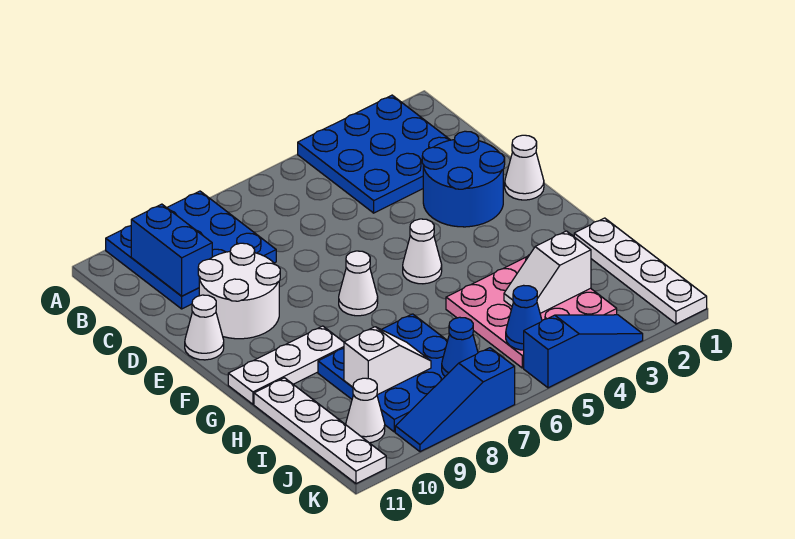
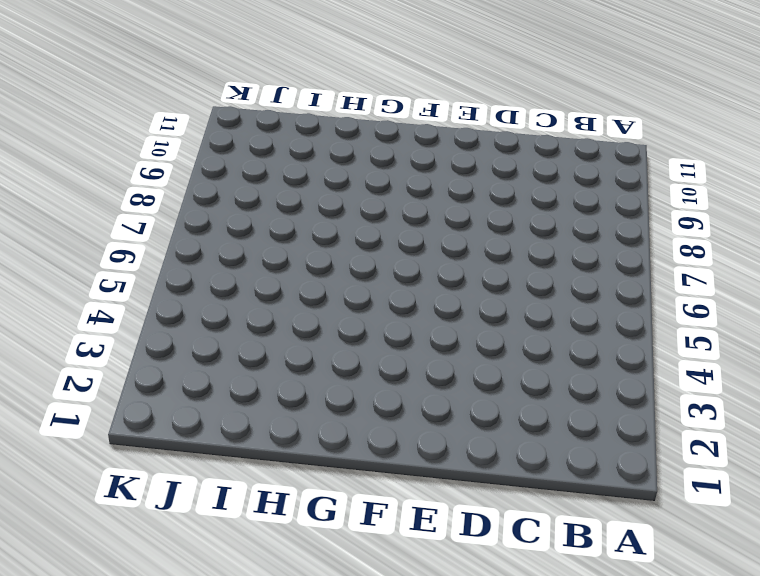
none -> blue plate A2:C4 level 1
none -> blue plate A8:C10 level 1
none -> blue round brick D2:E3 level 1

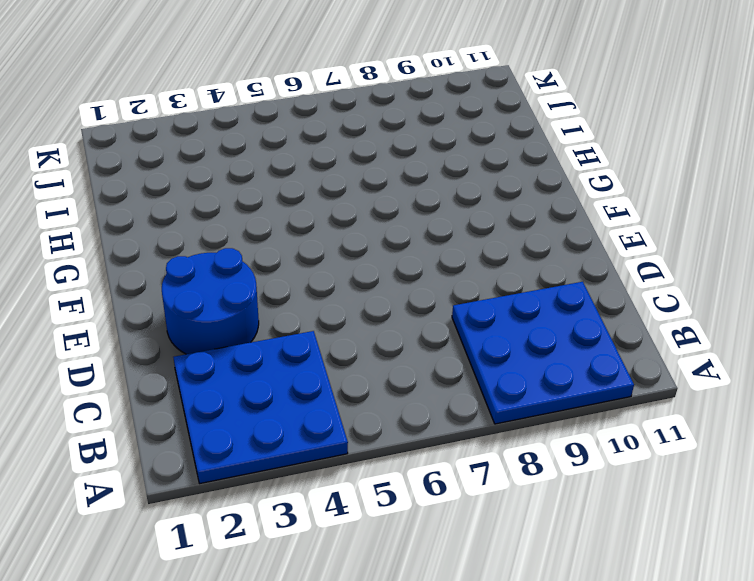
none -> white round brick D9:E10 level 1
none -> white cone E1 level 1
none -> white cone E11 level 1

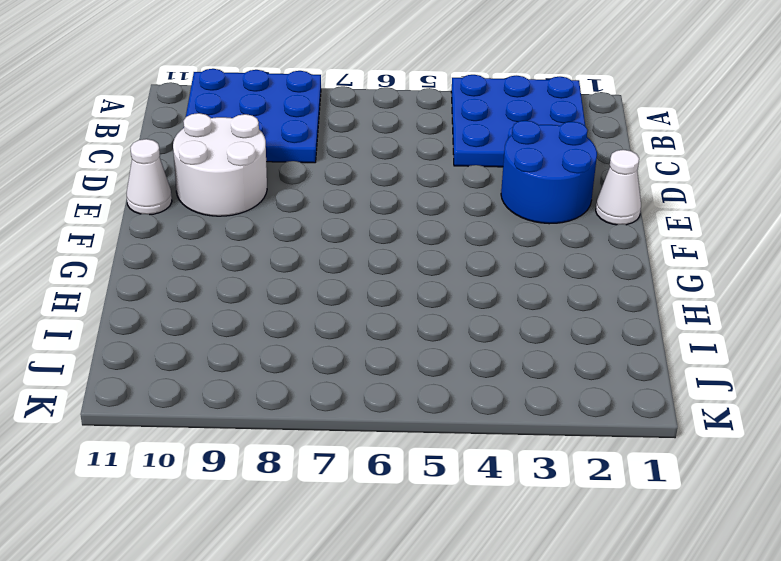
none -> white cone F5 level 1
none -> white cone F7 level 1
none -> white plate G9:G11 level 1

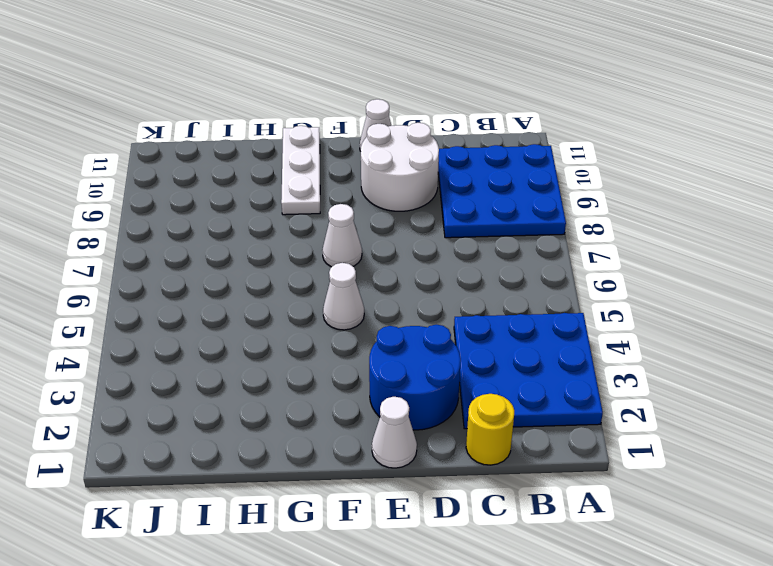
yellow round brick C1 level 1 -> none
none -> white plate H1:K1 level 1
none -> pink plate H3:J5 level 1
none -> blue plate H7:J9 level 1

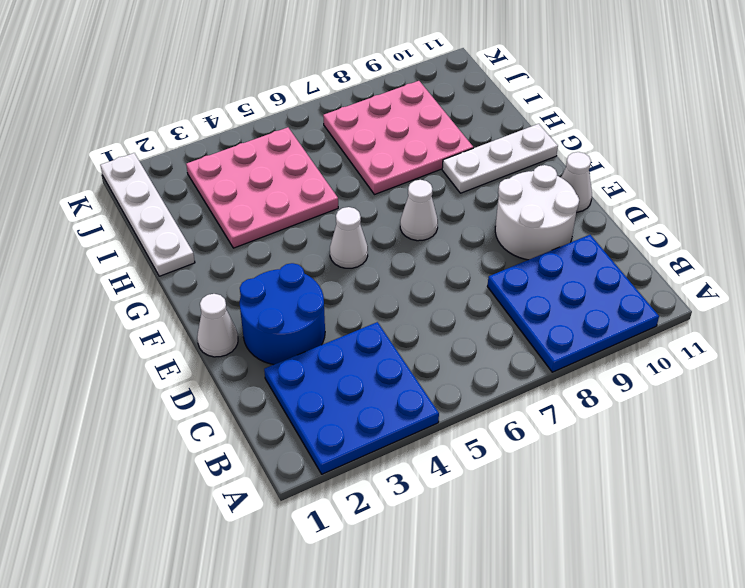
pink plate H7:J9 level 1 -> blue plate H7:J9 level 1
none -> white plate H11:K11 level 1
none -> white cone J10 level 1
none -> blue slope K3:K5 level 1 top 5

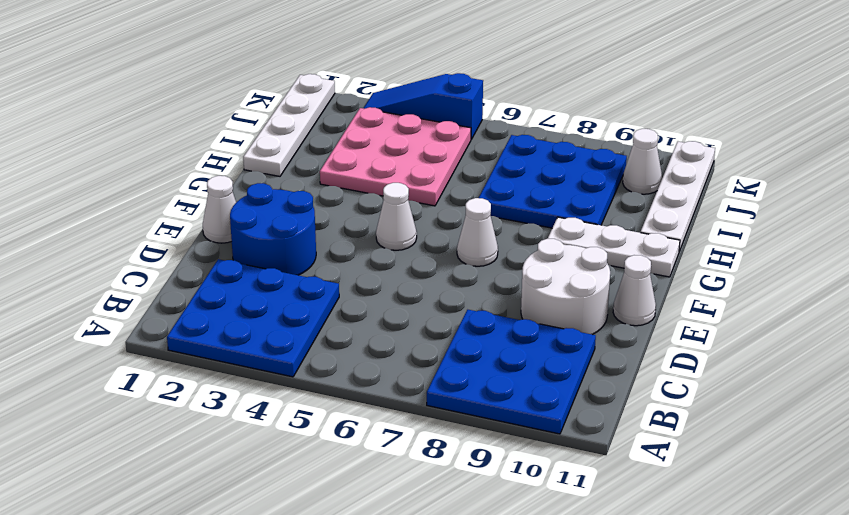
none -> blue slope K7:K9 level 1 top 7
none -> blue brick B10:C10 level 2
none -> white slope I3:I4 level 2 top 3

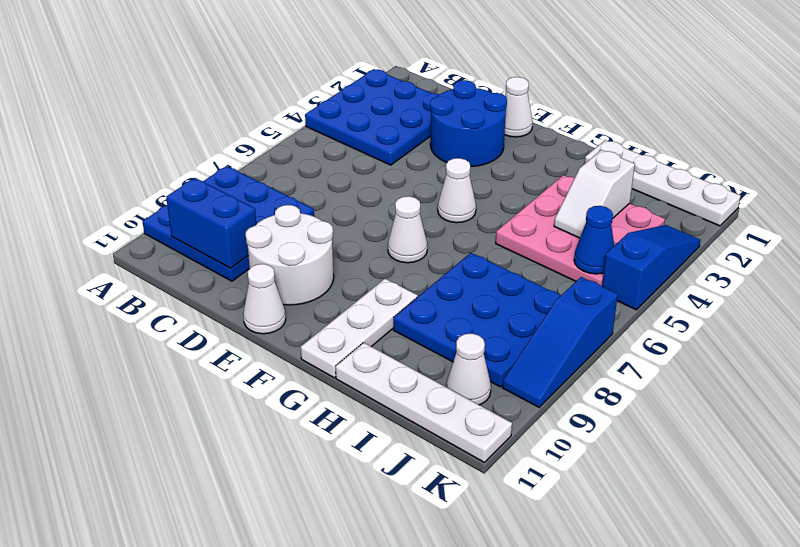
none -> white slope I8:I9 level 2 top 9
none -> blue cone J7 level 2

